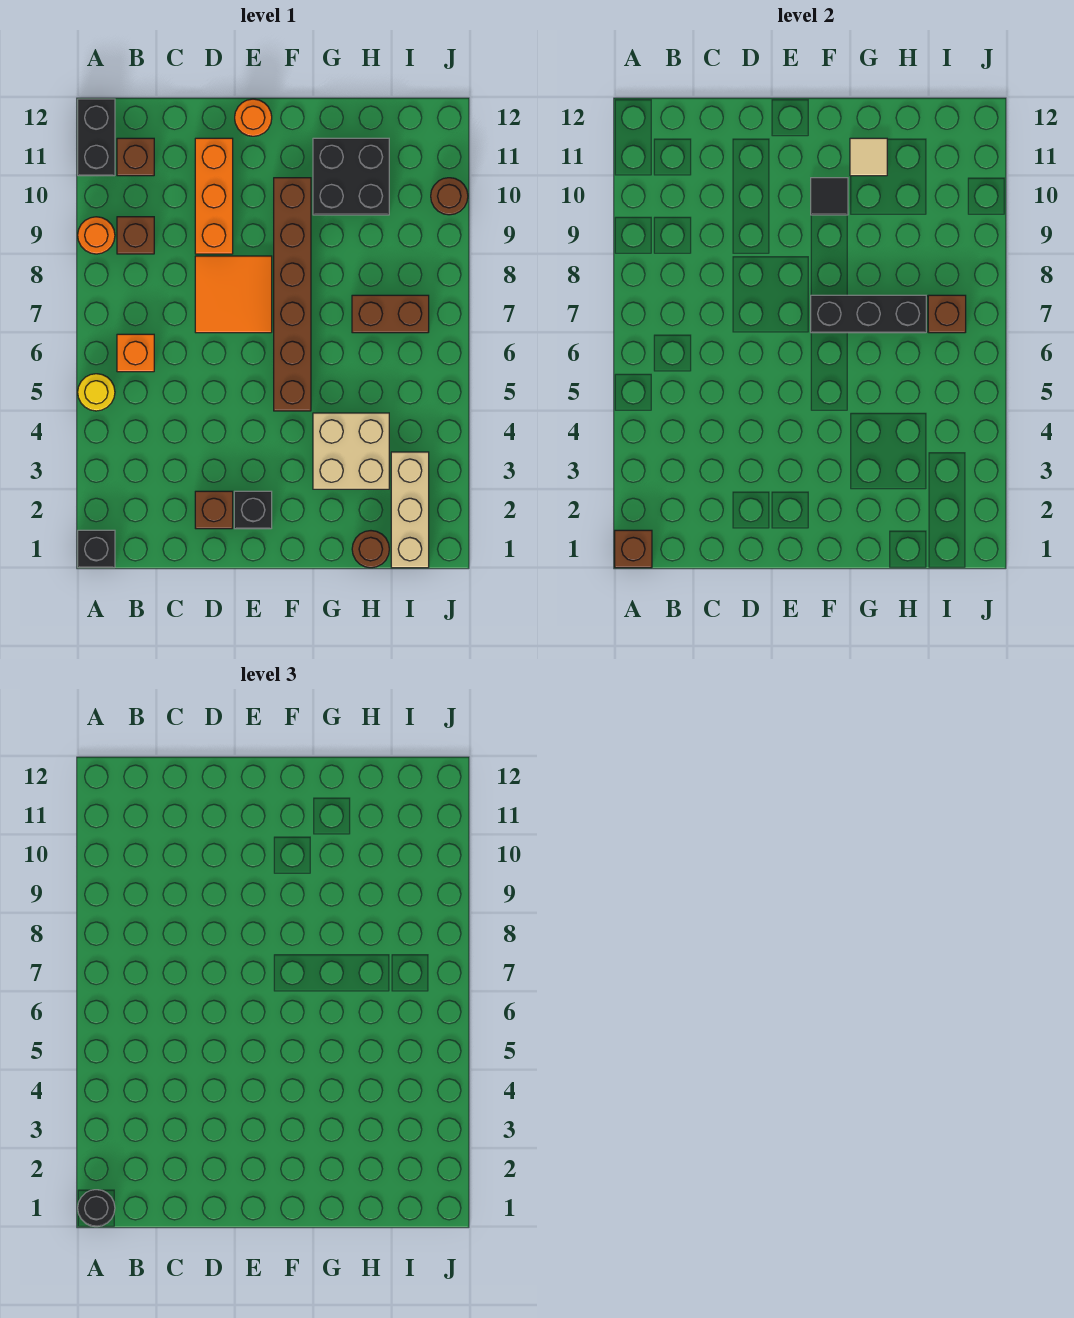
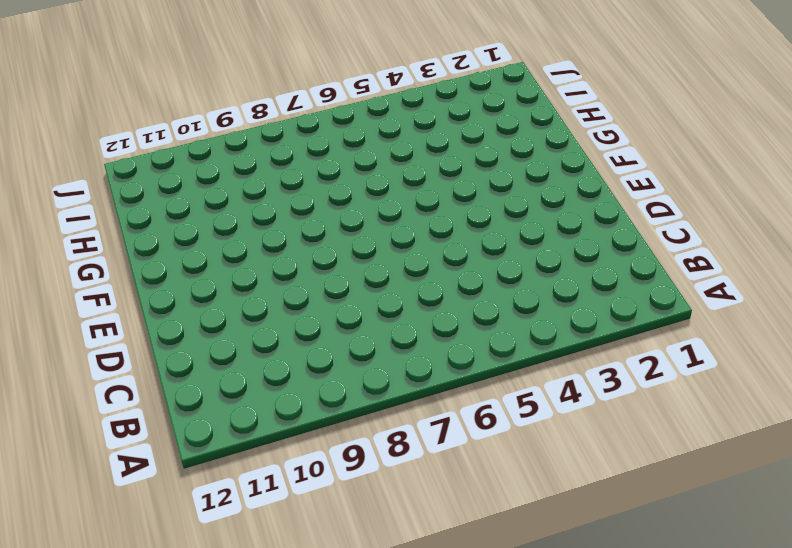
none -> black brick A1 level 1
none -> yellow round brick A5 level 1
none -> orange round brick A9 level 1

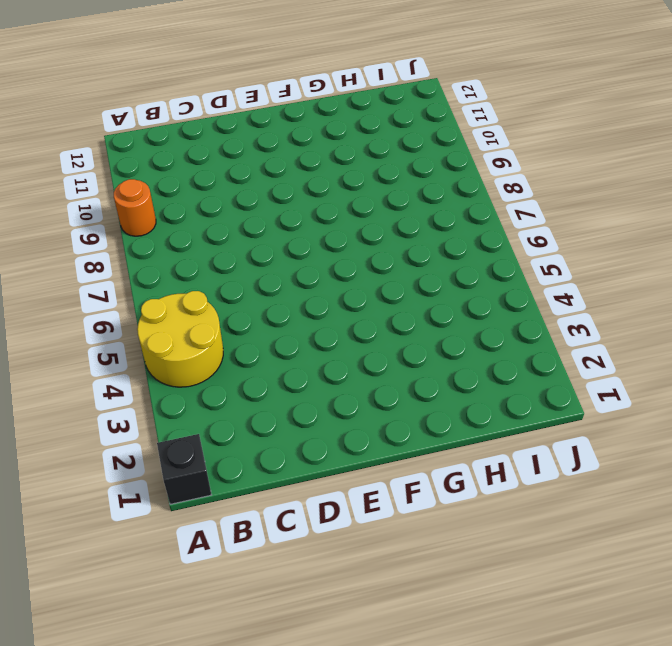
yellow round brick A4:B5 level 1 -> yellow round brick A5 level 1
none -> black brick A11:A12 level 1
none -> orange brick B6 level 1
none -> brown brick B9 level 1

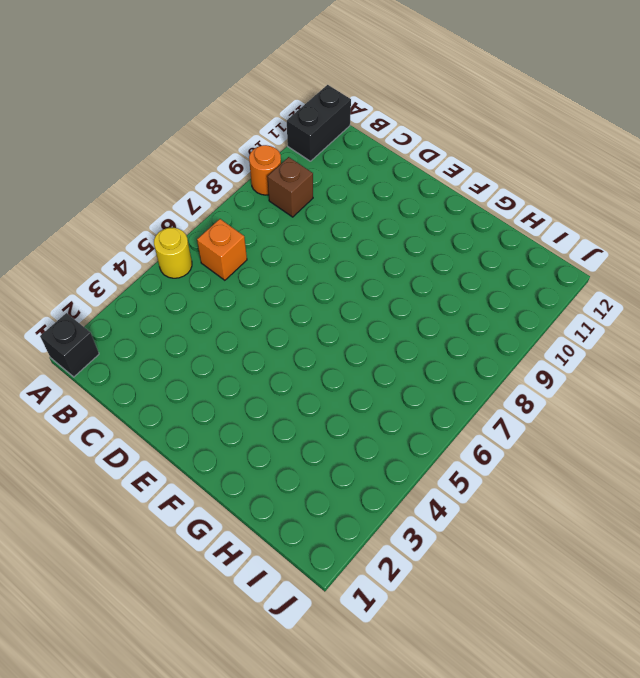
none -> brown brick B11 level 1
none -> brown brick D2 level 1
none -> orange tile D7:E8 level 1

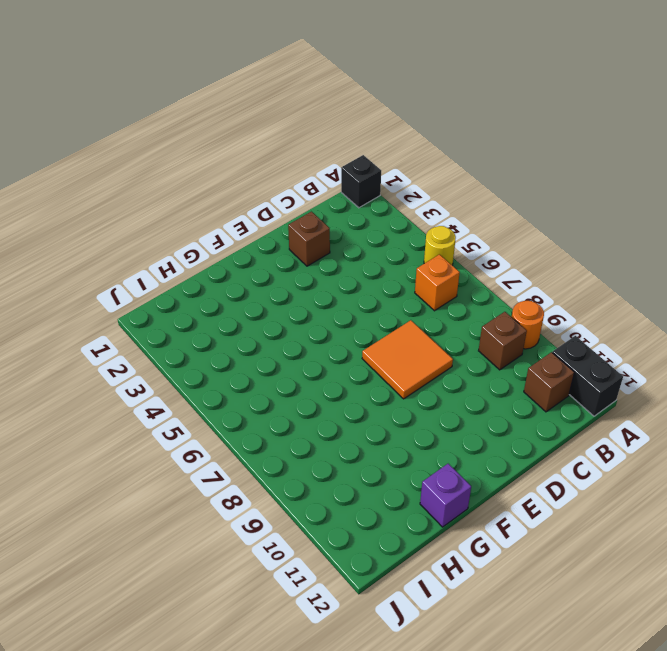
purple brick G12 level 1 -> none
none -> orange brick D9:D11 level 1
none -> black brick E2 level 1
none -> orange round brick E12 level 1

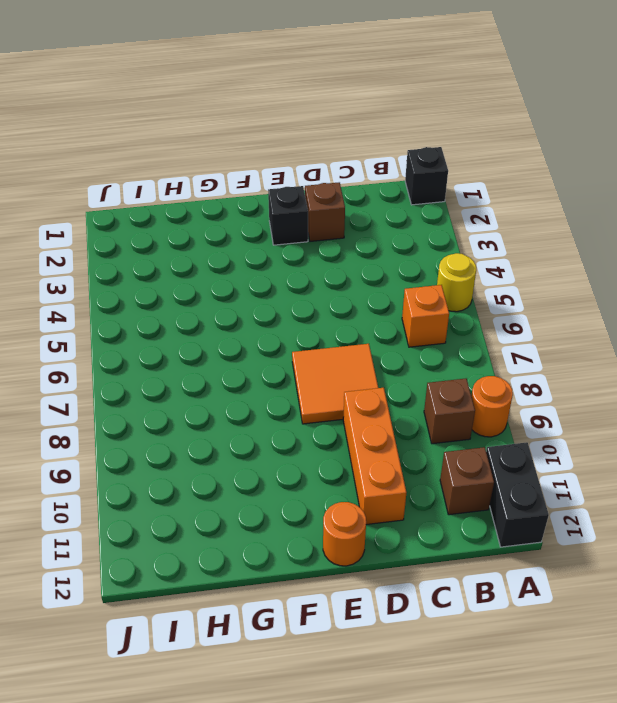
none -> brown brick F5:F10 level 1
none -> tan brick G3:H4 level 1
none -> black brick G10:H11 level 1

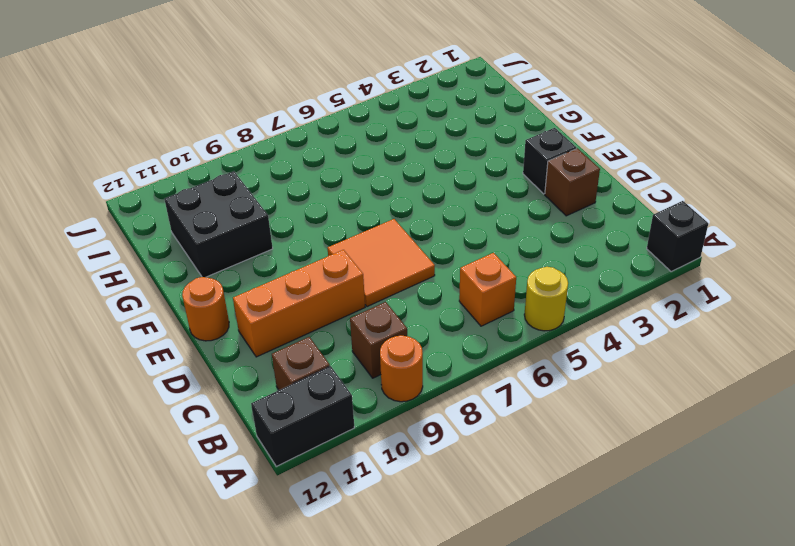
none -> brown brick F5:F10 level 1
none -> tan brick G3:H4 level 1
none -> brown round brick H1 level 1

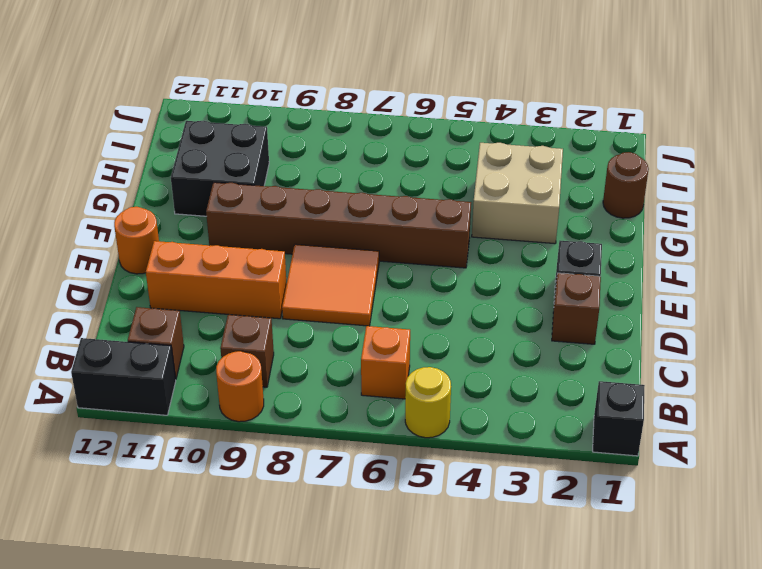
none -> brown brick H7:I7 level 1
none -> tan brick I1:I3 level 1
none -> brown round brick J10 level 1

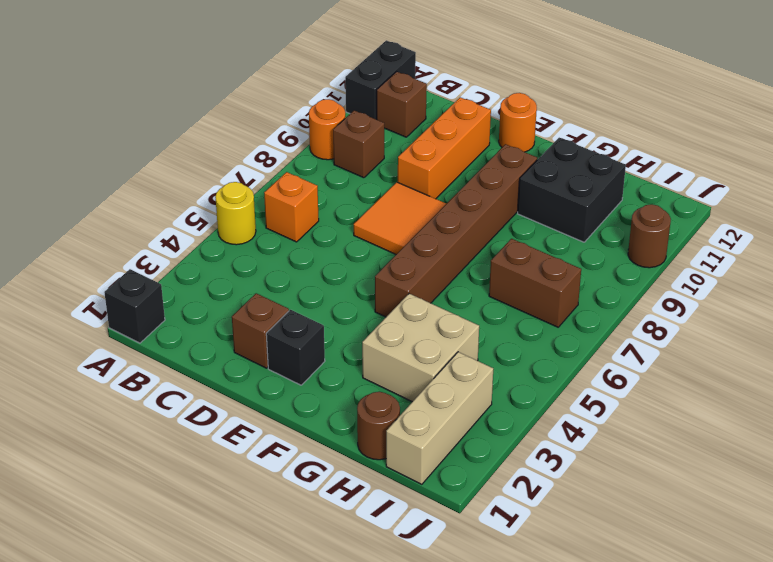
none -> brown brick A1 level 2
none -> black brick F7:H7 level 2
none -> black tile F10 level 2

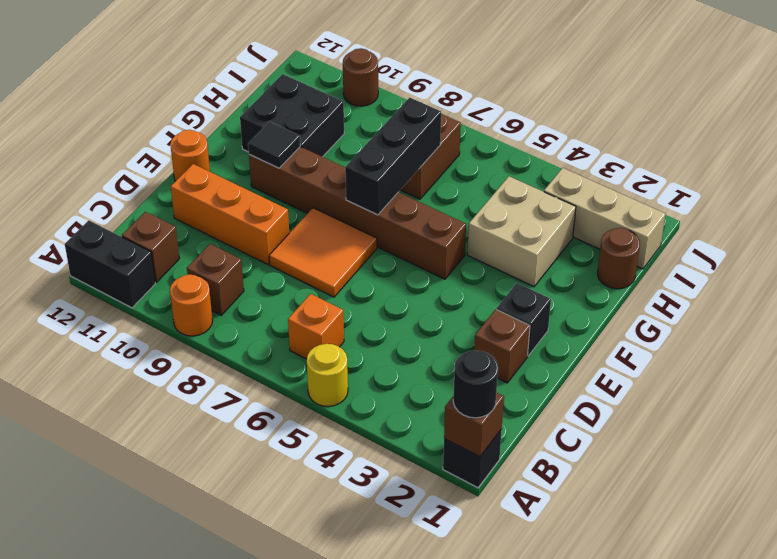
none -> tan tile G11 level 2
none -> brown brick I7 level 2

